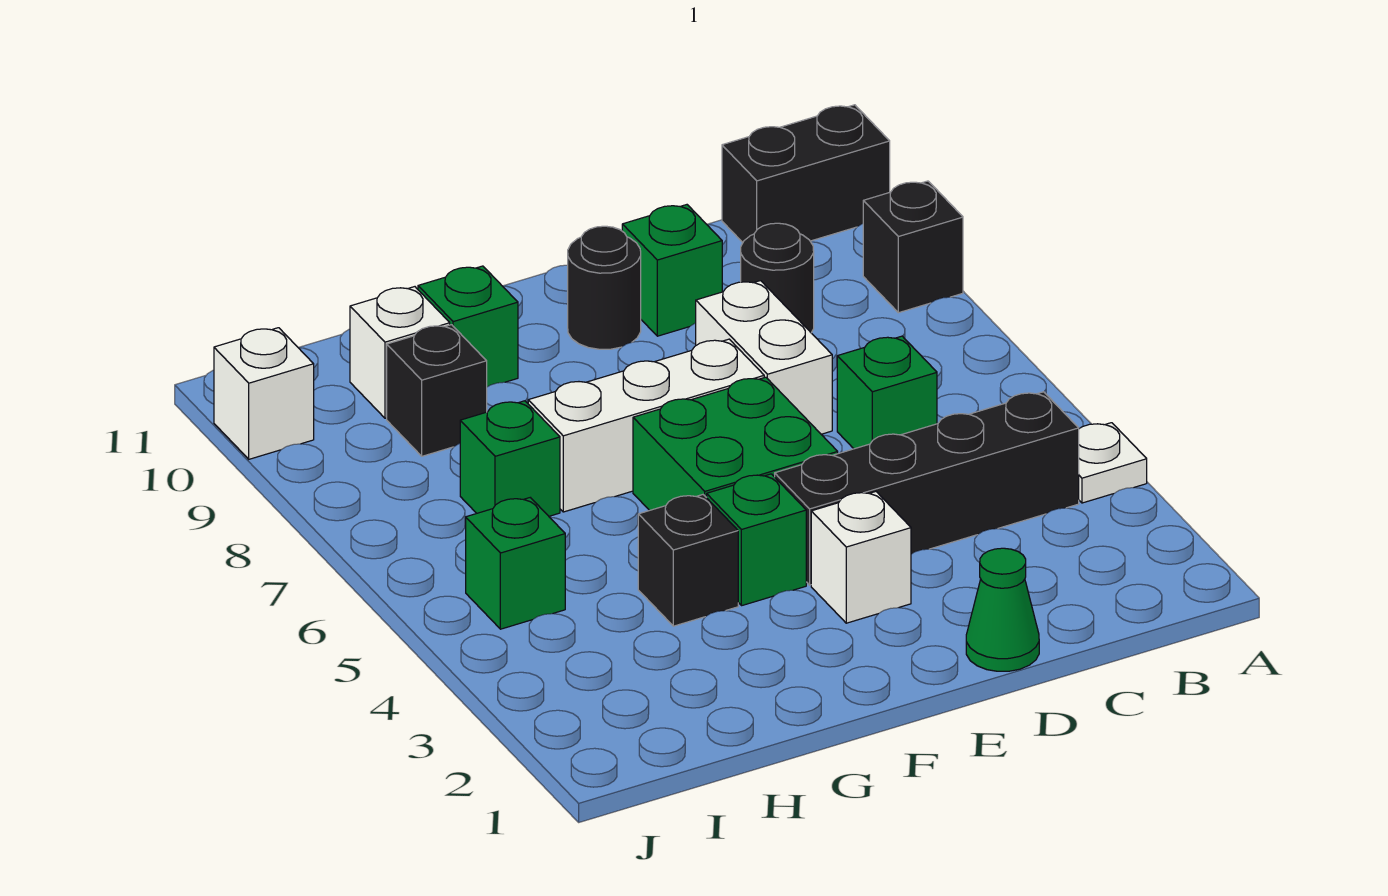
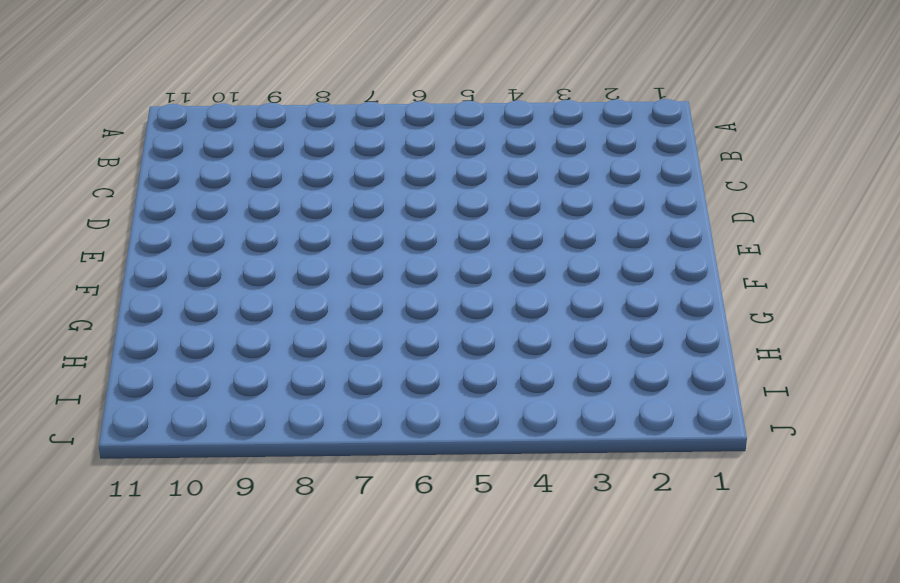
none -> white plate A4 level 1
none -> black brick A9 level 1
none -> black brick A11:B11 level 1

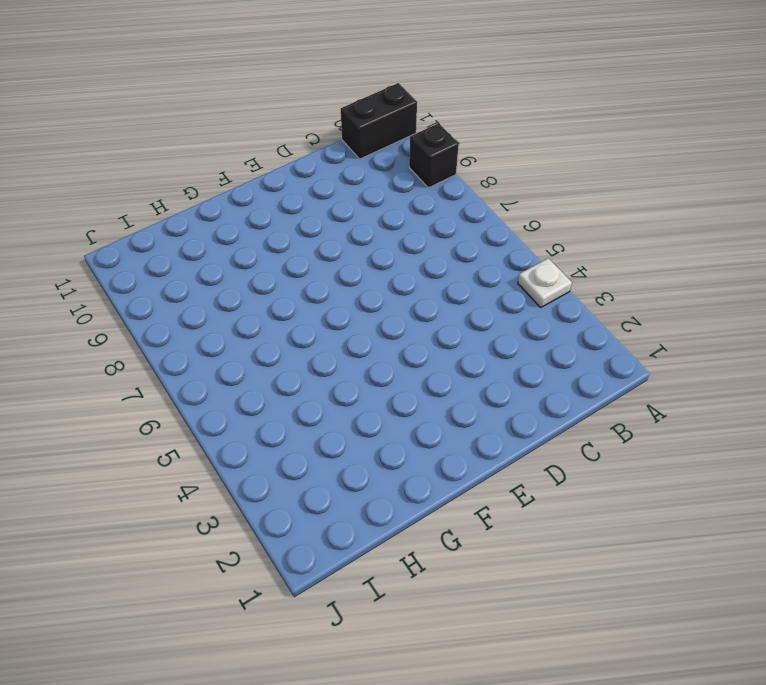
none -> black brick B4:E4 level 1
none -> green brick C6 level 1
none -> black round brick C9 level 1

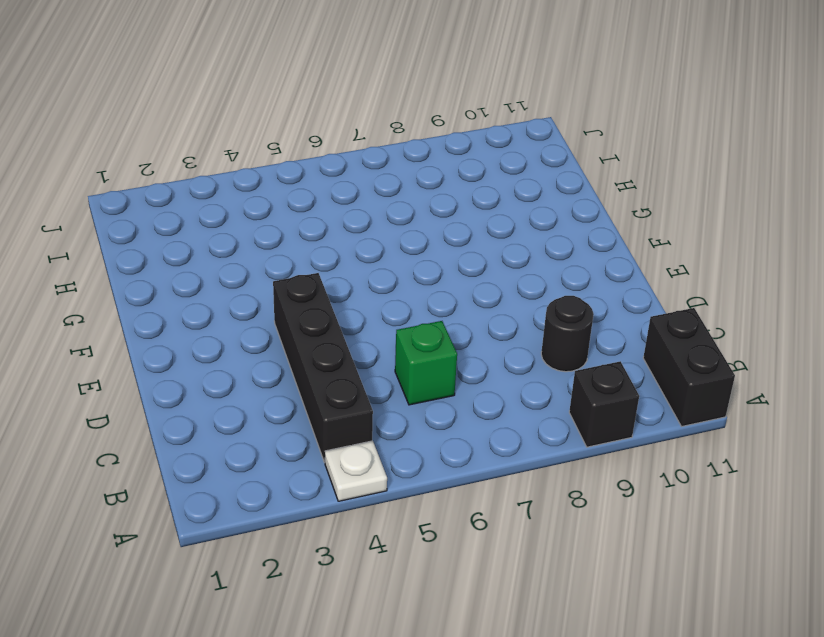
none -> green cone D1 level 1
none -> white brick D7:D8 level 1
none -> green brick D10 level 1

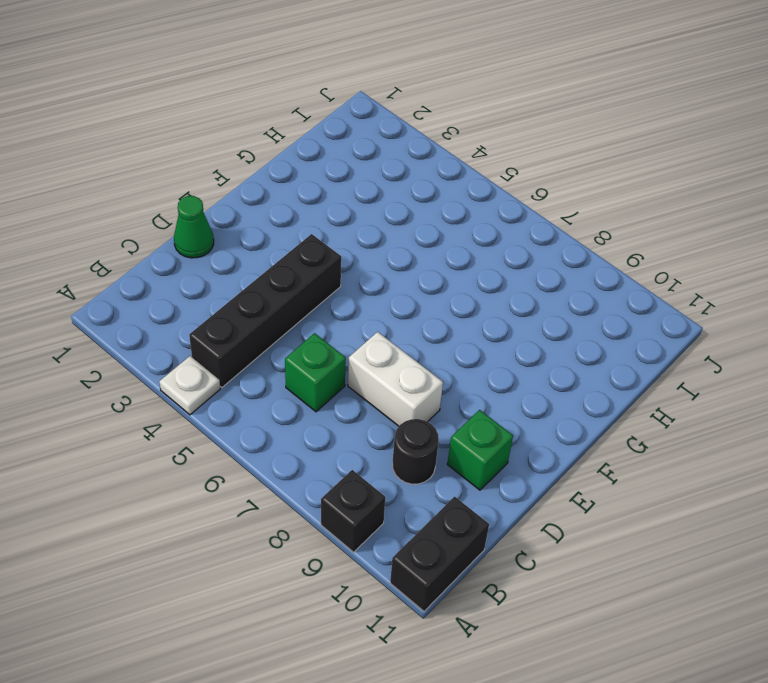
none -> white brick E3 level 1
none -> green brick E5:F6 level 1
none -> white brick E7:G7 level 1

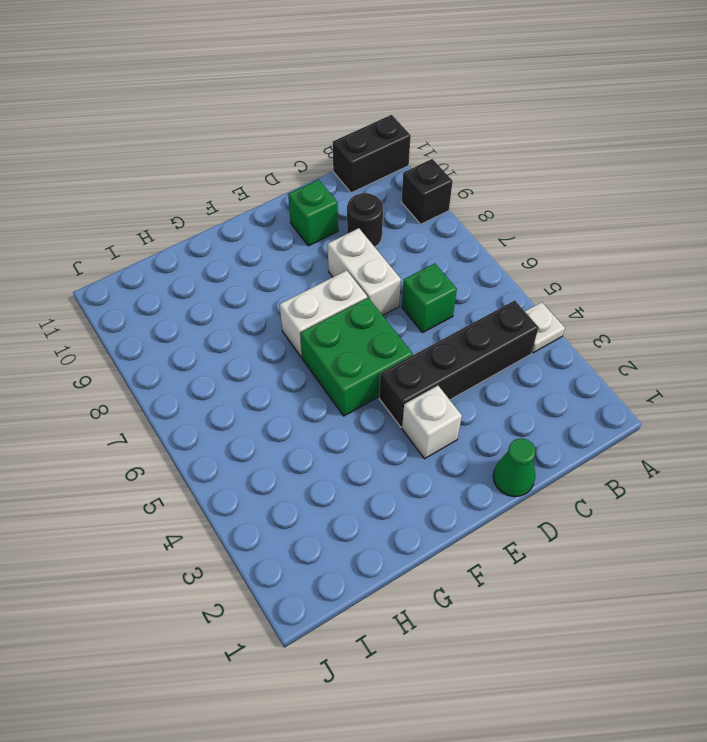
white brick E7:F7 level 1 -> white brick E7:G7 level 1
none -> black round brick E10 level 1
none -> green brick F4 level 1
none -> black brick G4 level 1

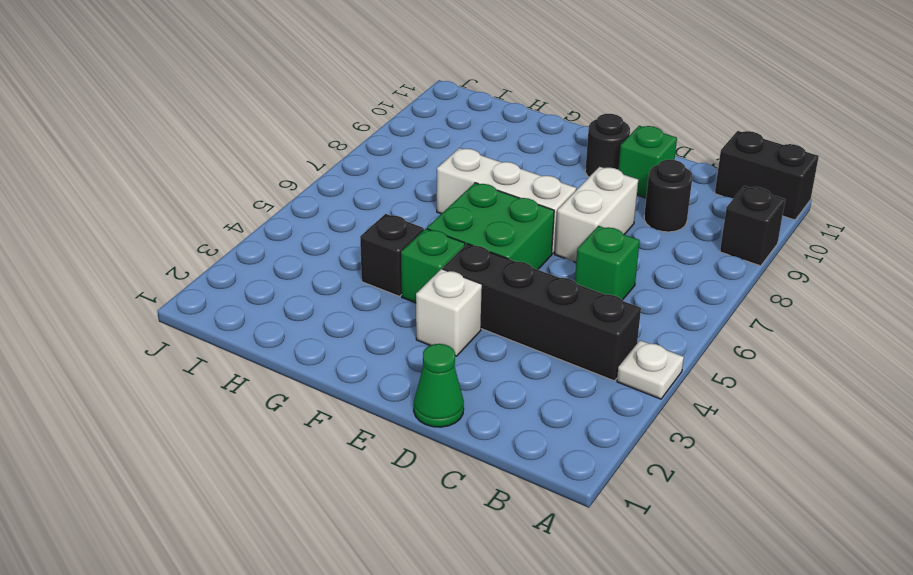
none -> green brick G10 level 1
none -> green brick H7 level 1
none -> black brick H9 level 1

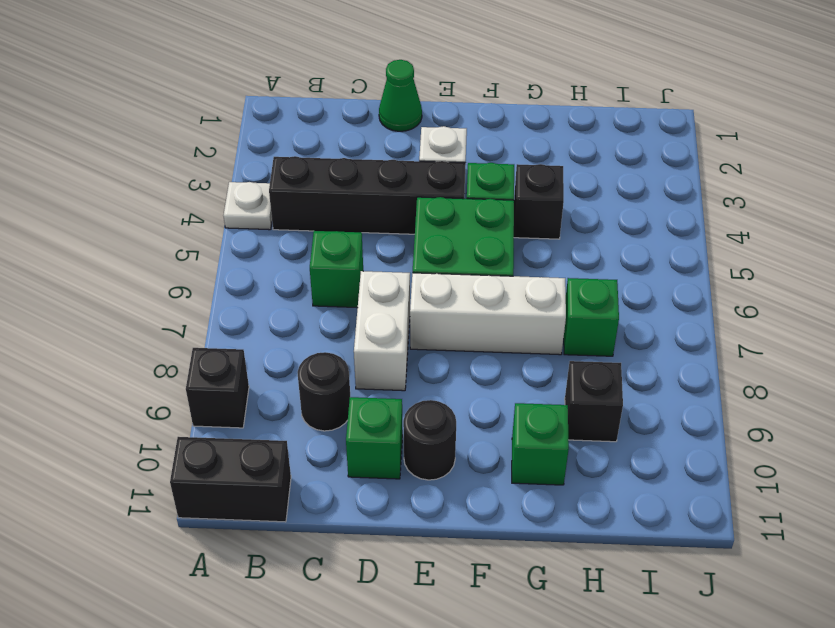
none -> white brick H10 level 1
none -> green brick I5 level 1
none -> white brick J10 level 1

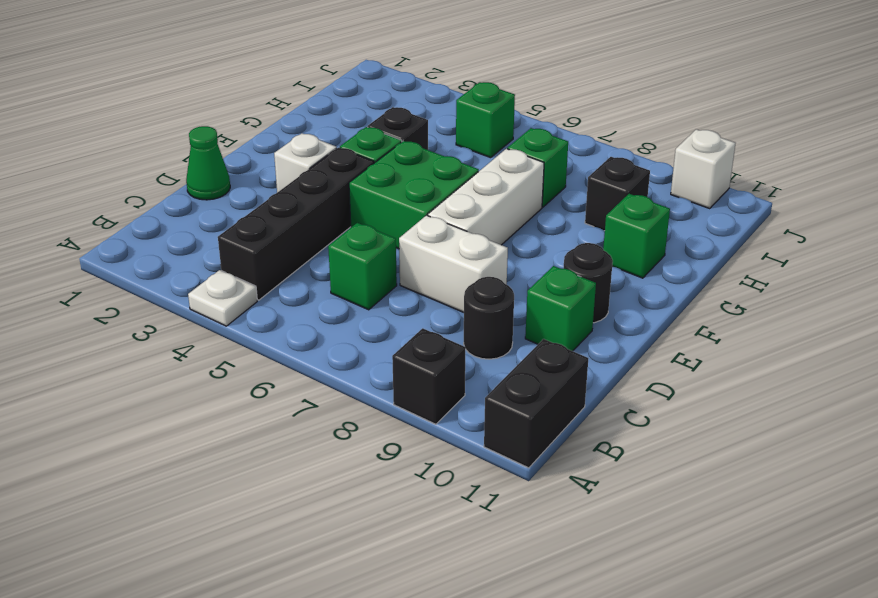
none -> white brick H10 level 1

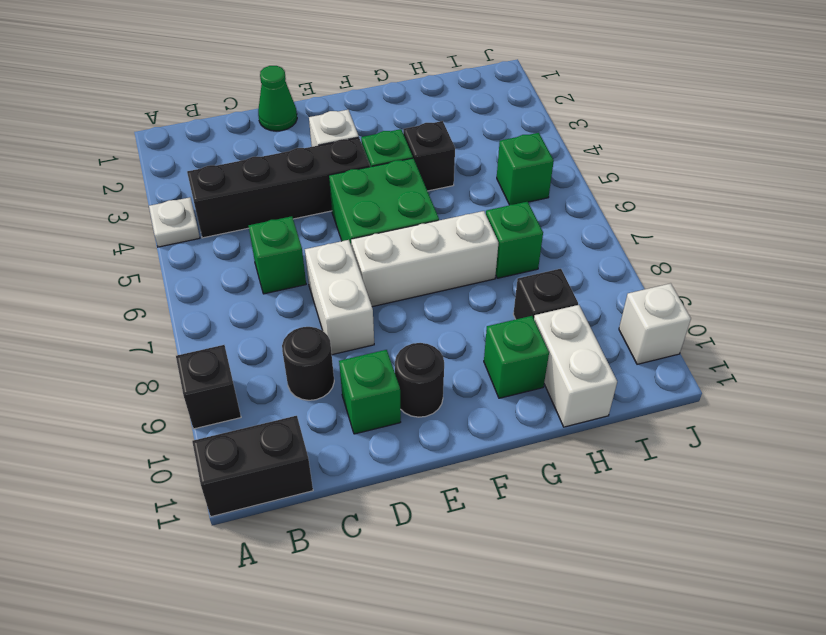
white brick H10:H11 level 1 -> white brick H10 level 1

